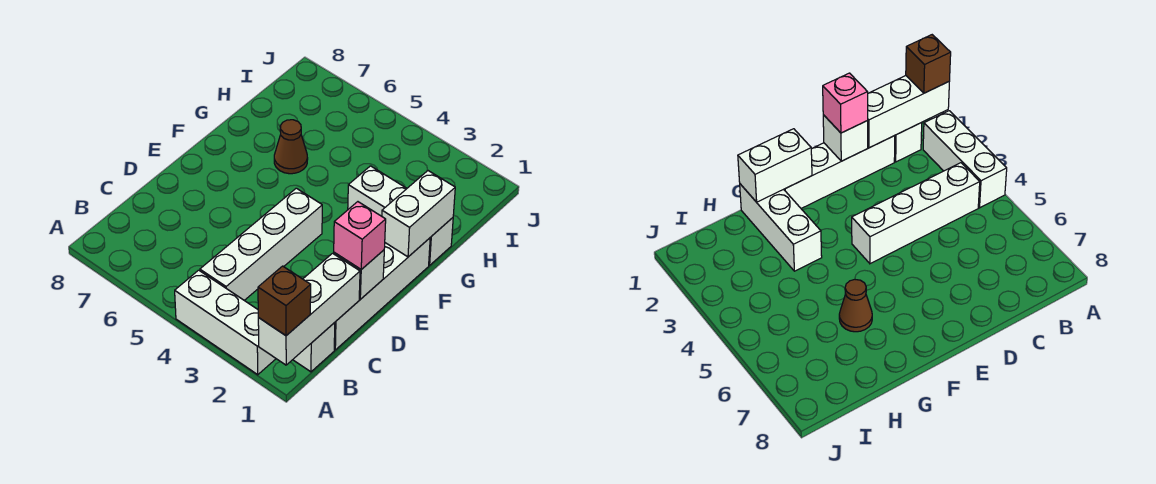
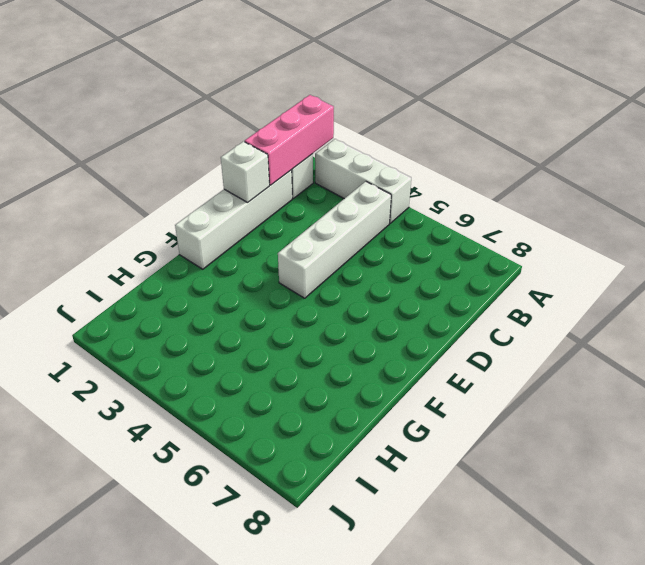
pink brick A1:C1 level 2 -> white brick A1:C1 level 2
none -> white brick G1:G3 level 1
none -> brown cone G6 level 1

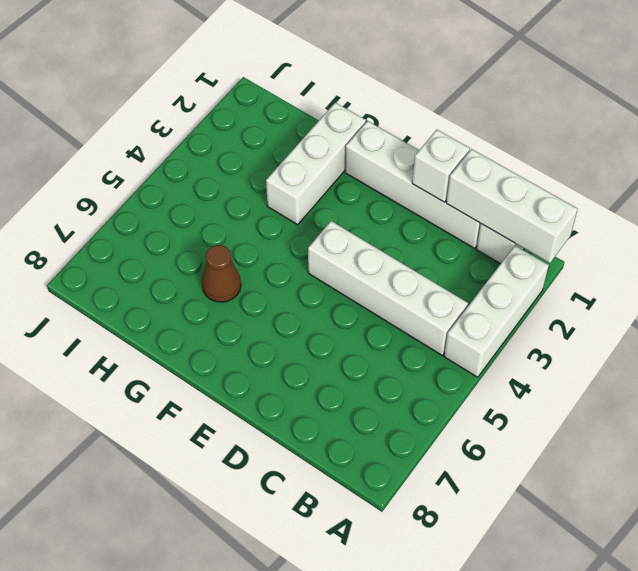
none -> white brick F1:G1 level 2
none -> brown brick A1 level 3

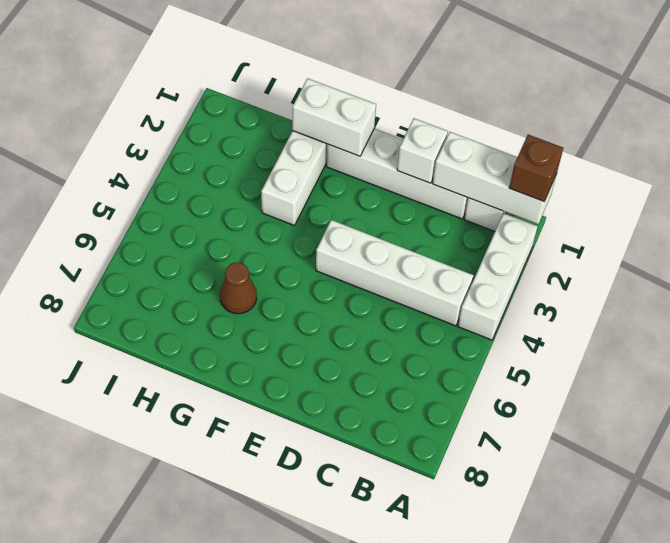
none -> pink brick D1 level 3

